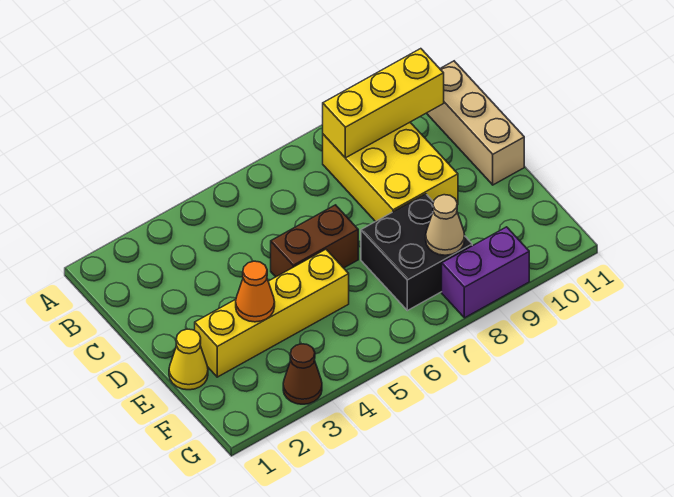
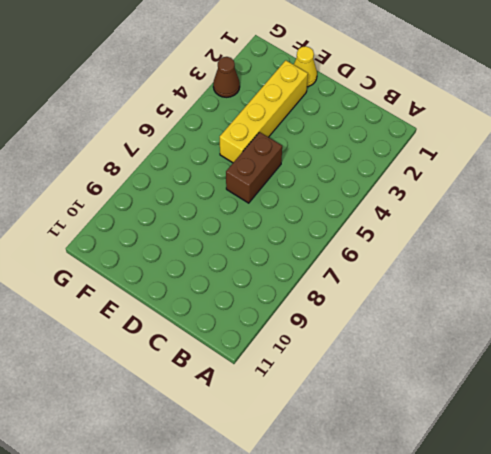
none -> yellow brick B8:D9 level 1
none -> tan brick B11:D11 level 1

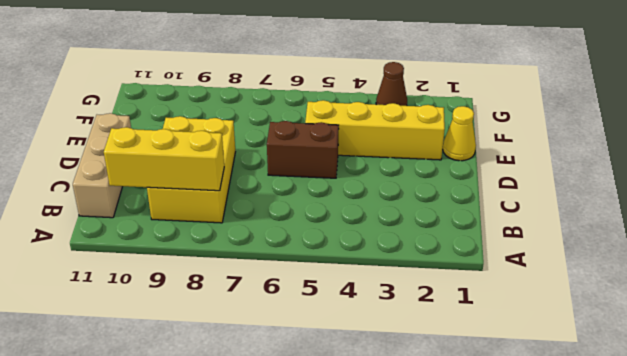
none -> black brick E7:F8 level 1
none -> purple brick G8:G9 level 1

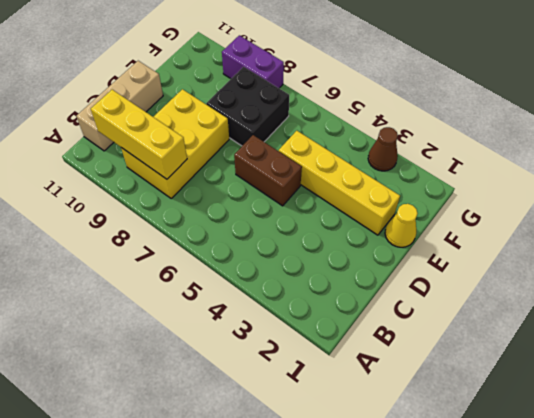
none -> orange cone E3 level 2
none -> tan cone F8 level 2

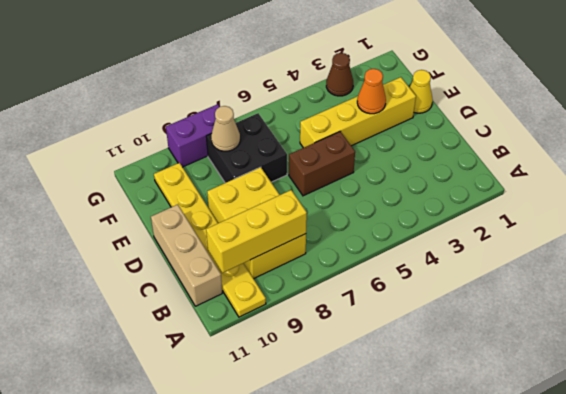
yellow plate A10:F10 level 1 -> none

